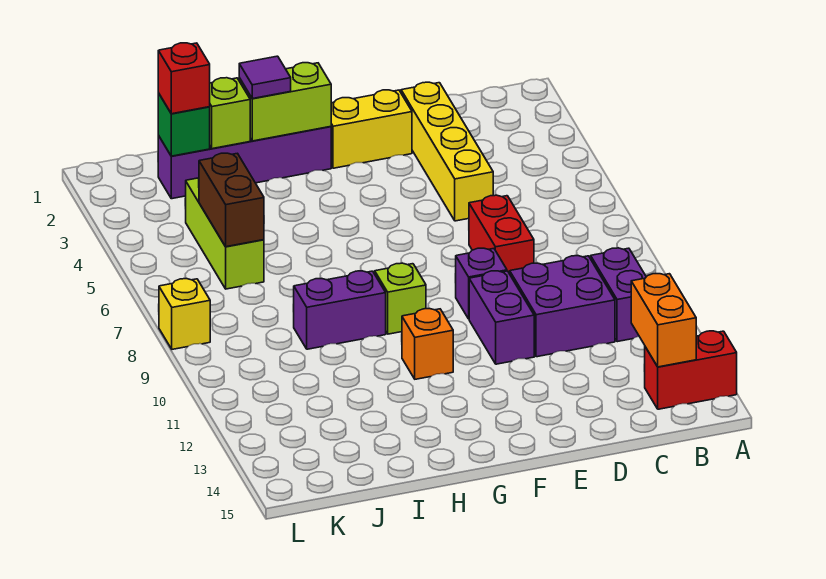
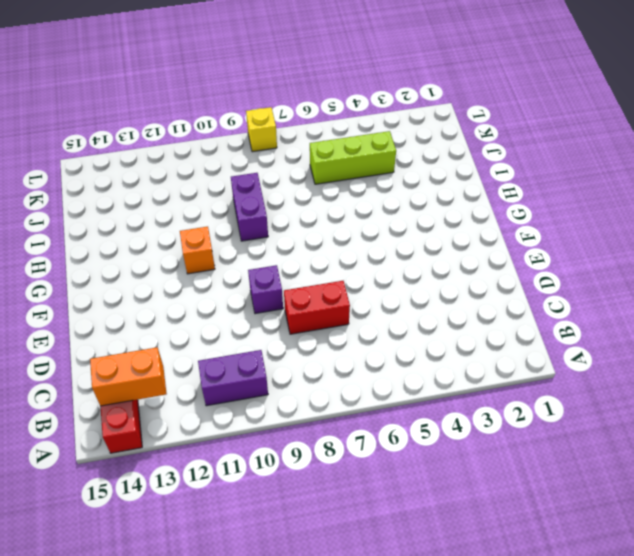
none -> purple brick C10:D11 level 1
none -> yellow brick D2:D5 level 1
none -> yellow brick E2:F2 level 1

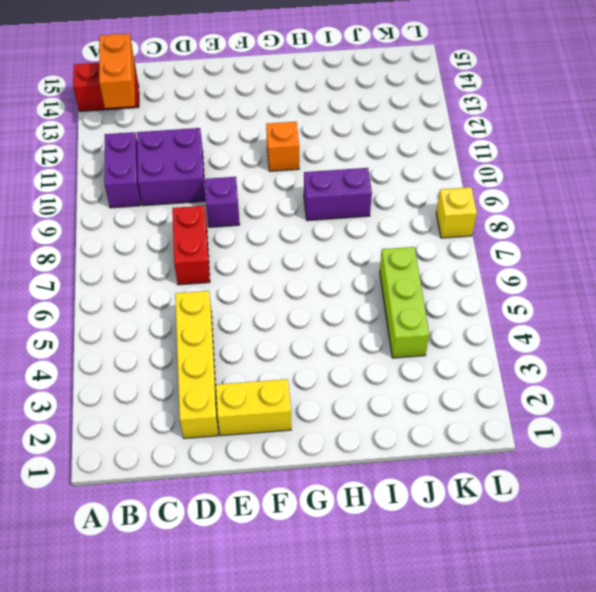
none -> purple brick E10:E11 level 1
none -> purple brick G2:J2 level 1
none -> lime brick G9 level 1

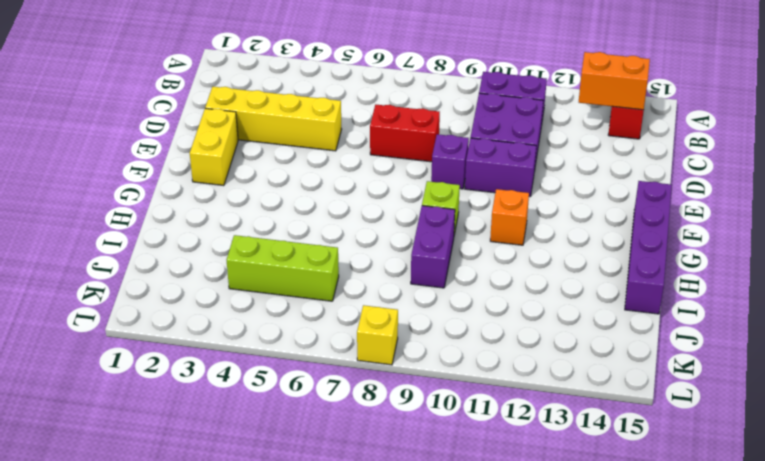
purple brick F15:I15 level 1 -> purple brick G2:J2 level 1
none -> lime brick G2:H2 level 2
none -> lime brick I2 level 2
none -> green brick J2 level 2

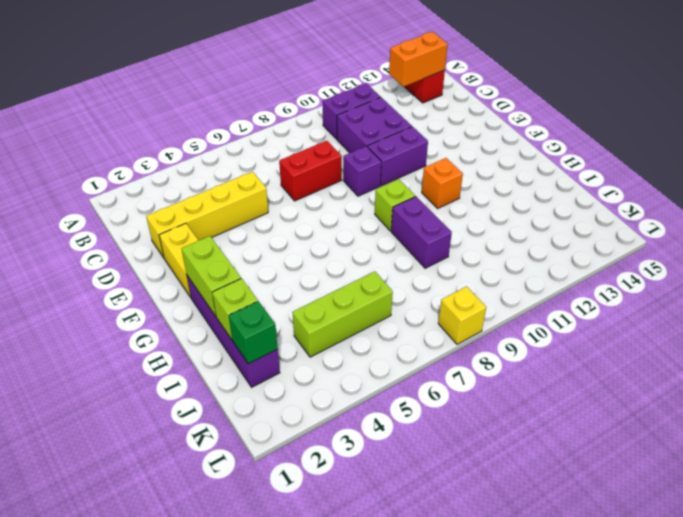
none -> brown brick J5:J6 level 2
none -> purple tile H2 level 3
none -> red brick J2 level 3

